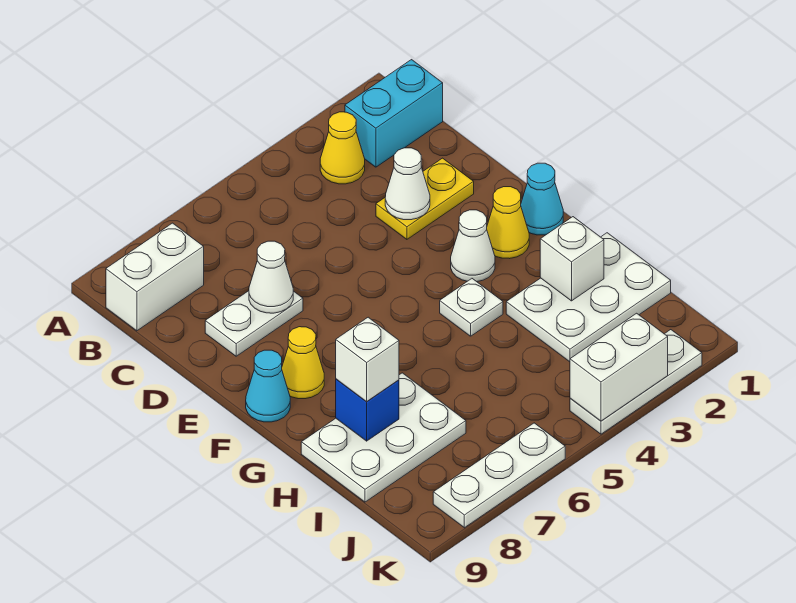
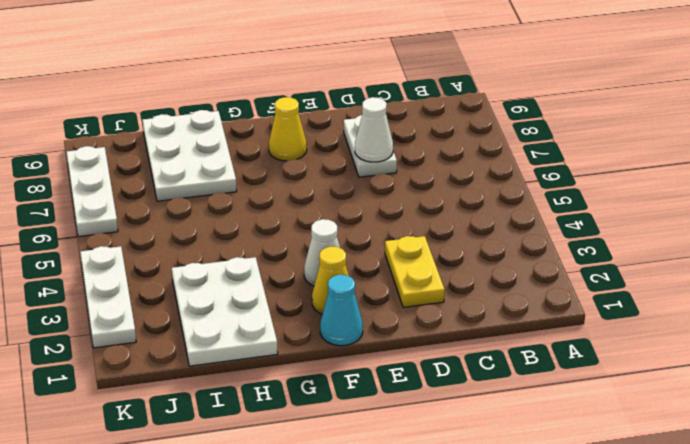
none -> cyan brick B1:B2 level 1
none -> yellow cone B3 level 1
none -> white brick B8:B9 level 1

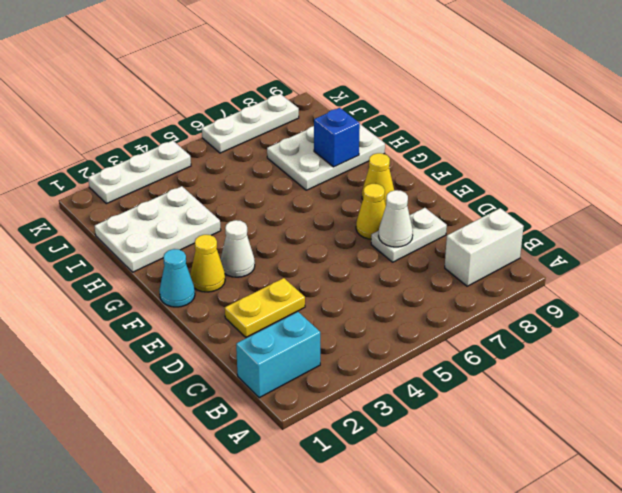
yellow cone E7 level 1 -> yellow cone B3 level 1
none -> cyan cone F9 level 1
none -> white plate G4 level 1
none -> white cone D3 level 2

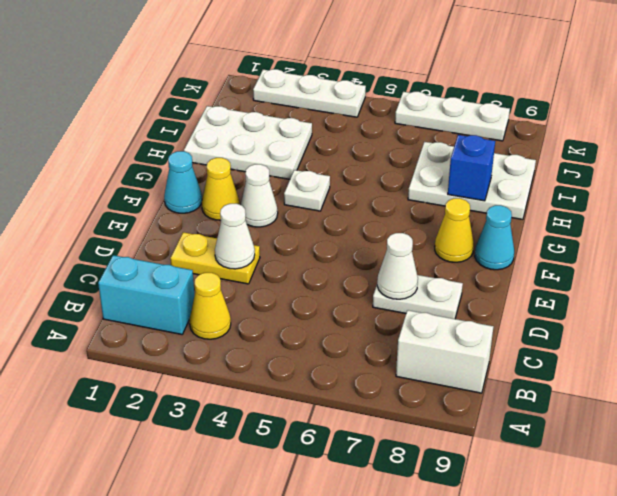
none -> white brick H2 level 2
none -> white brick K3:K4 level 2
none -> white brick H8 level 3

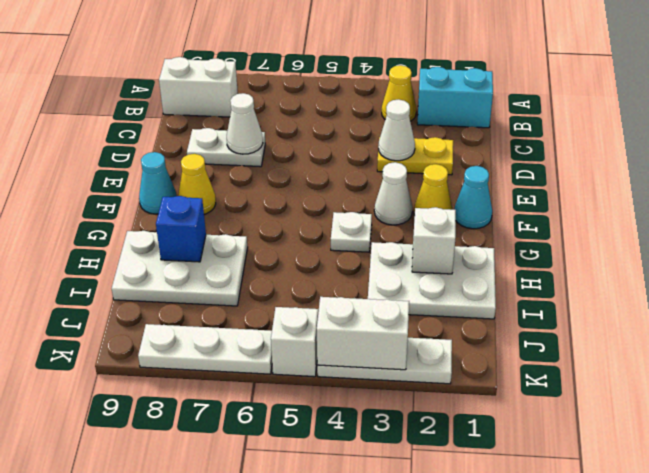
white brick K5 level 1 -> white brick H8 level 3

